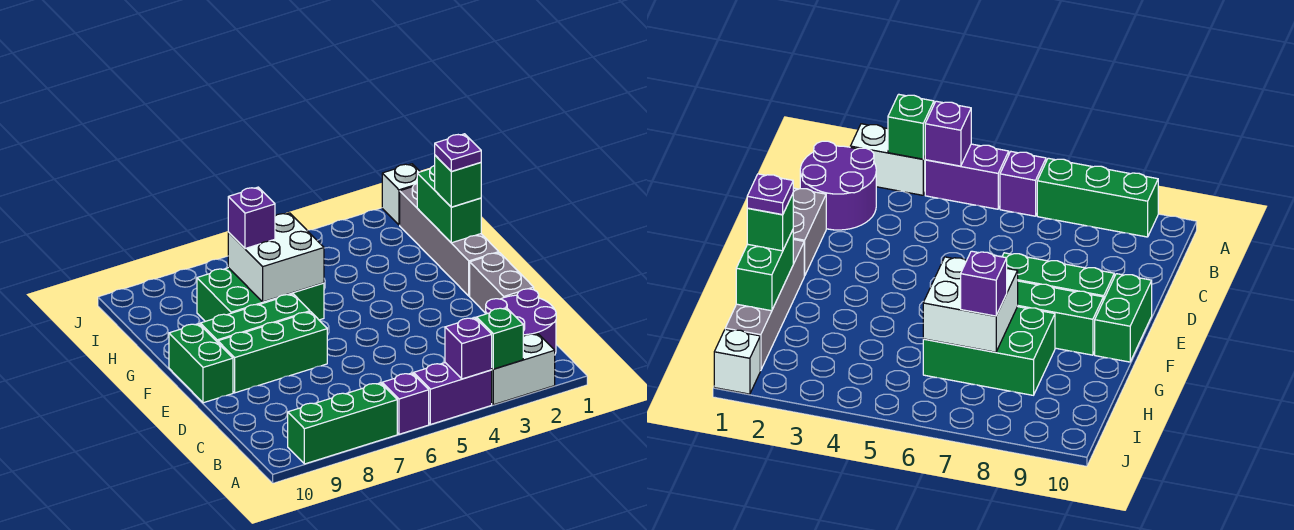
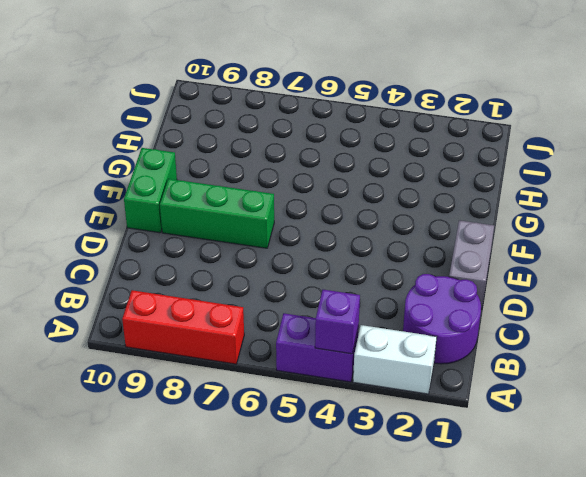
red brick A7:A9 level 1 -> green brick A7:A9 level 1
none -> purple brick A6 level 1
none -> grey brick F1:I1 level 1
none -> green brick F7:F9 level 1

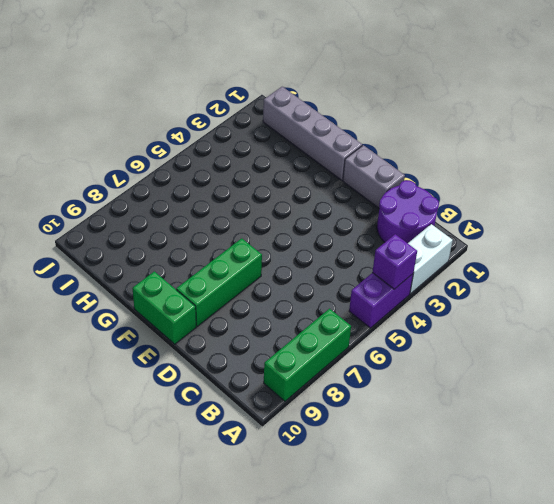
none -> purple brick A6 level 1
none -> green brick F7:F9 level 1
none -> green brick G6:H8 level 1

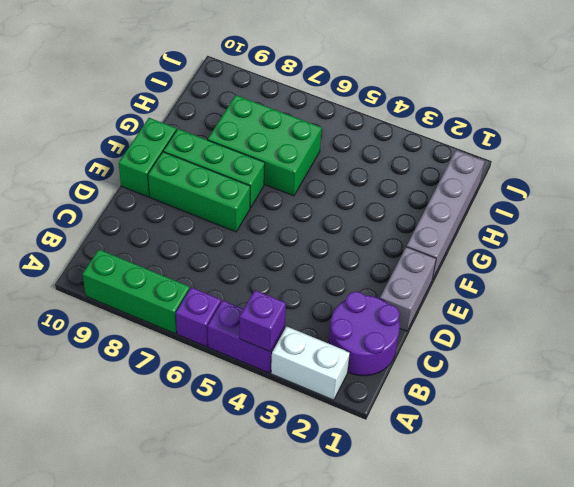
none -> white brick J1 level 1
none -> green brick A3 level 2
none -> green brick G1:H1 level 2

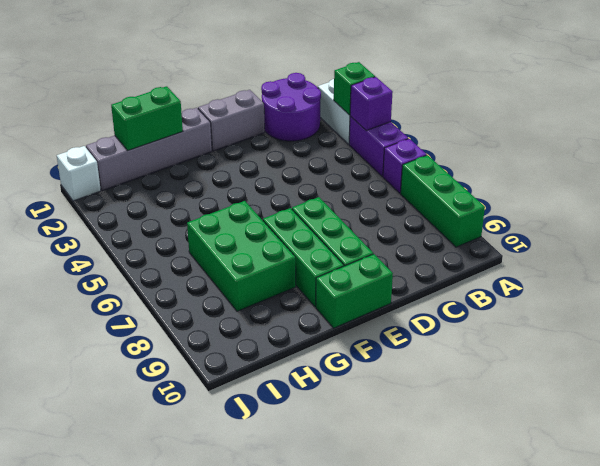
none -> white brick G6:H7 level 2
none -> green brick G1 level 3
none -> purple brick H7 level 3

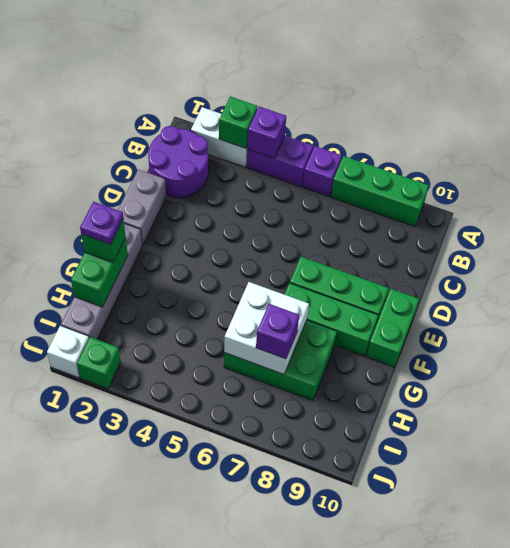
green brick J2 level 1 -> none

